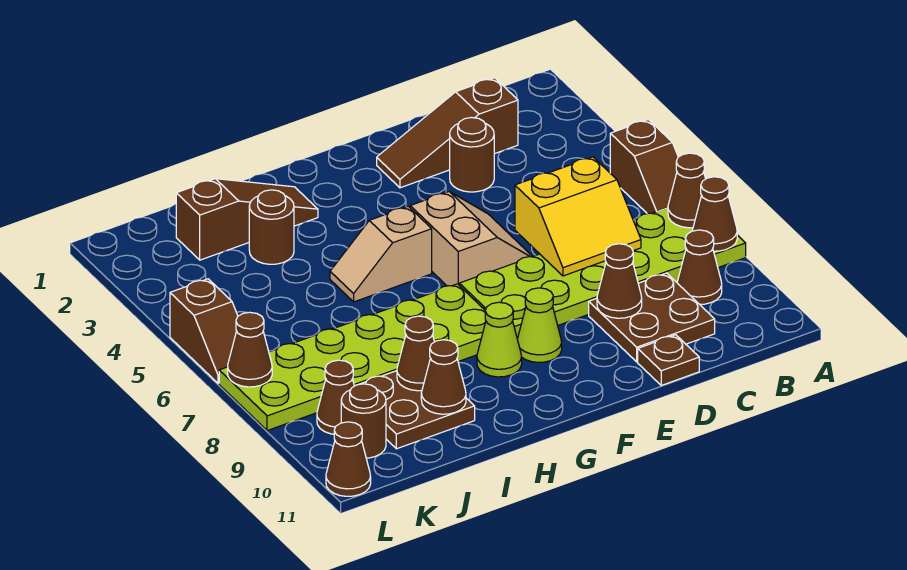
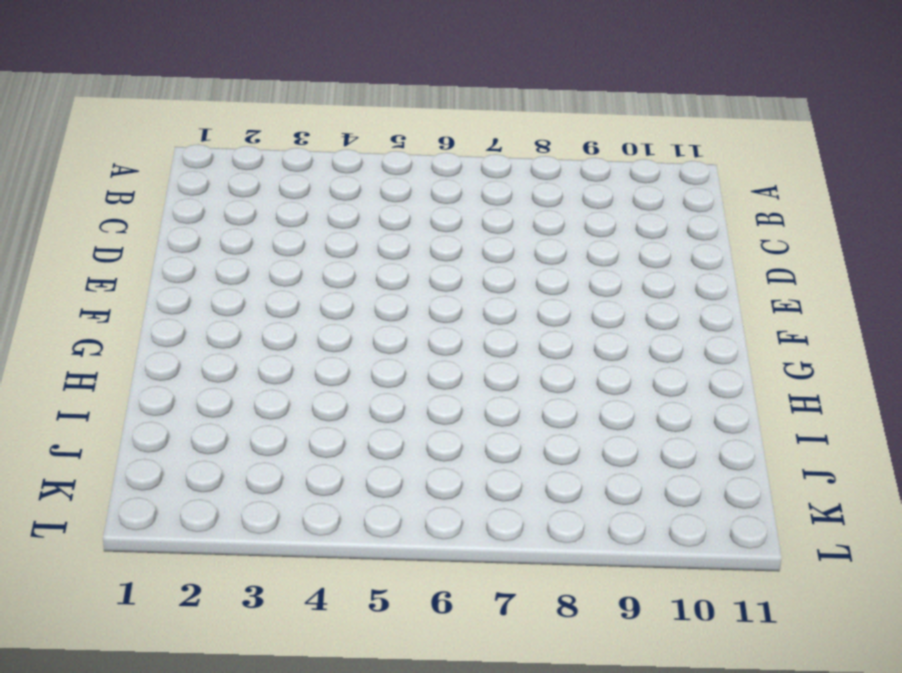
none -> brown slope A5:A6 level 1 top 5
none -> lime plate A7:F8 level 1
none -> brown cone B9 level 1

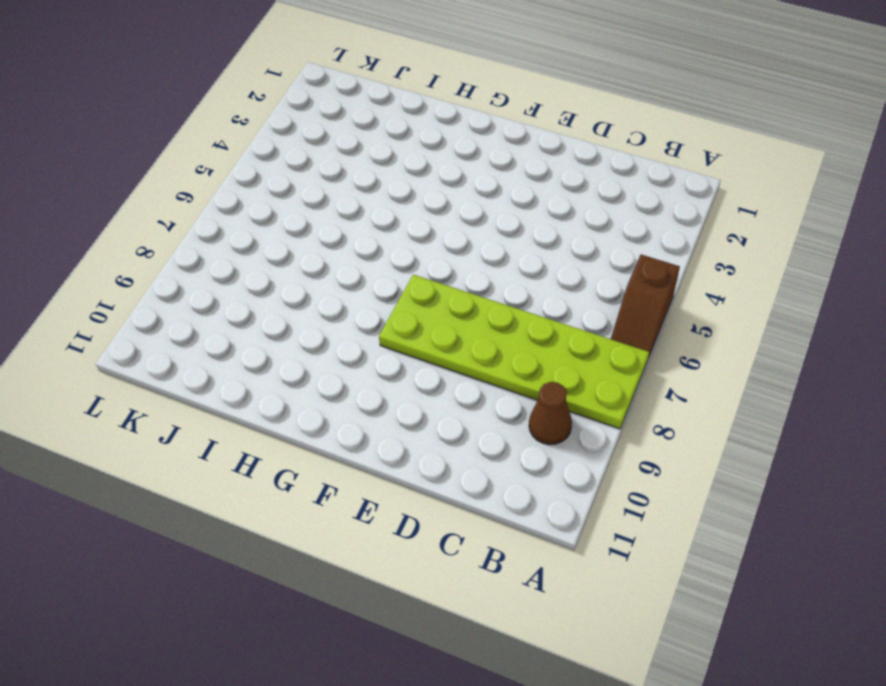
none -> brown slope C2:E2 level 1 top C
none -> brown plate C9:D10 level 1
none -> brown round brick D3 level 1

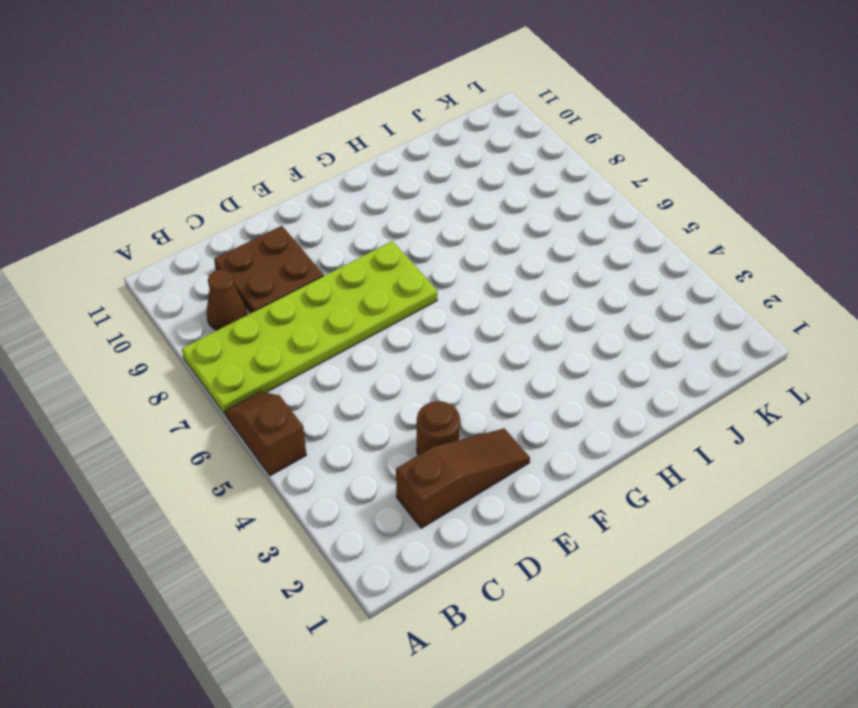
none -> brown plate D11 level 1
none -> tan slope E5:F6 level 1 top F
none -> lime cone F9 level 1

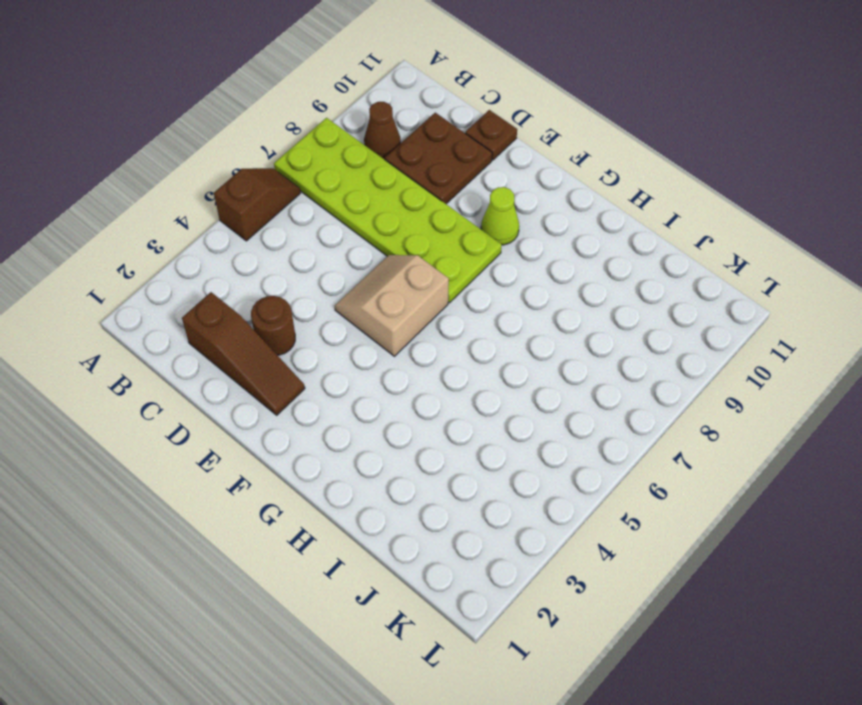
none -> tan slope G5:H5 level 1 top G
none -> lime plate G7:L8 level 1
none -> lime cone G9 level 1

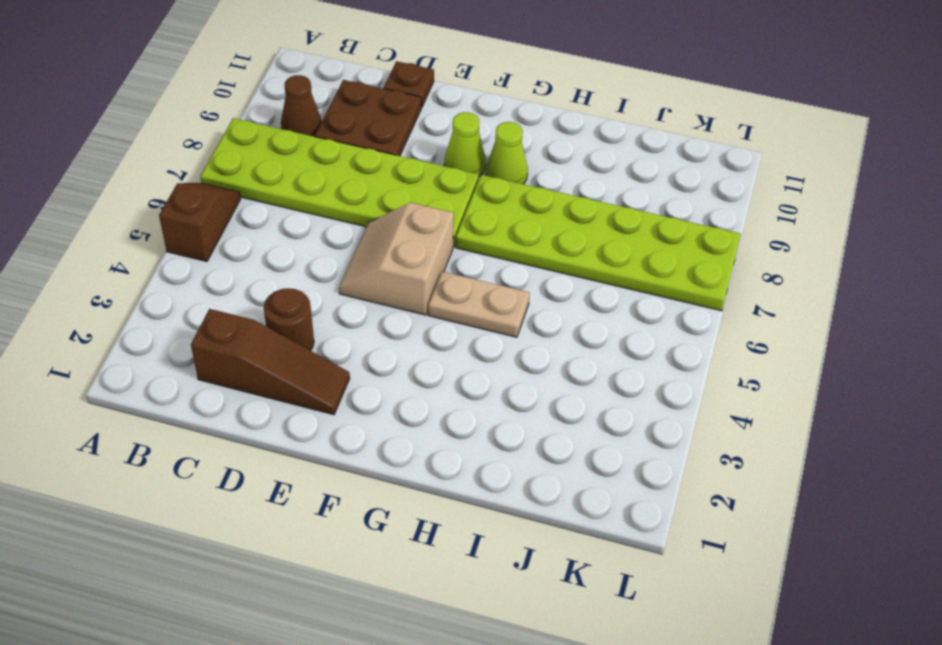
tan plate G5:H5 level 1 -> tan slope G5:H5 level 1 top G
none -> brown slope H2:J2 level 1 top J
none -> brown round brick I3 level 1
none -> brown plate I9:J10 level 1

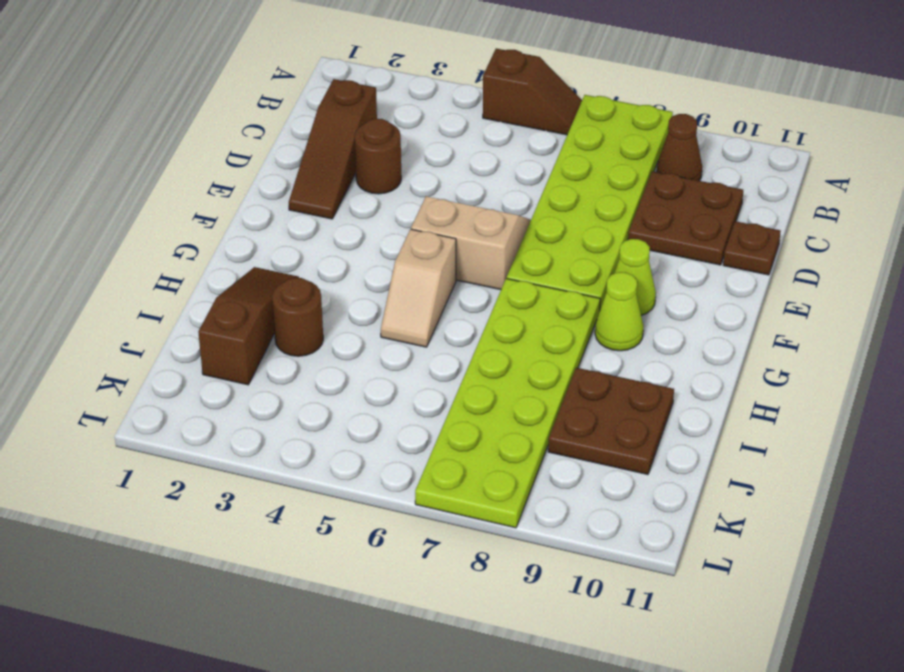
none -> brown cone K9 level 1
none -> brown round brick K10 level 1
none -> brown slope L5:L6 level 1 top 5

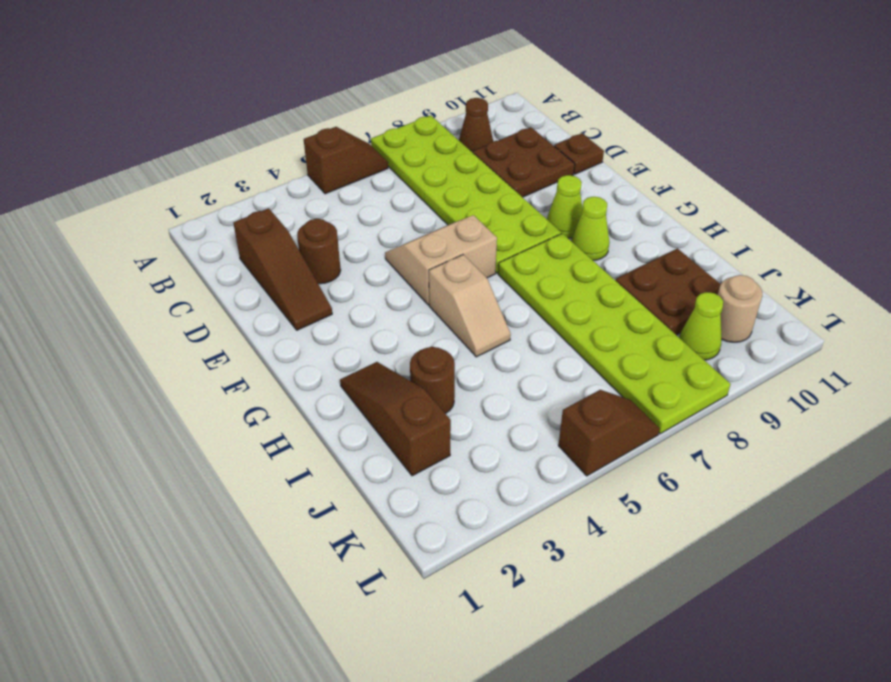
lime cone K9 level 1 -> brown cone K9 level 1
tan round brick K10 level 1 -> brown round brick K10 level 1
none -> brown cone L11 level 1
none -> brown cone A7 level 2
none -> brown cone A8 level 2

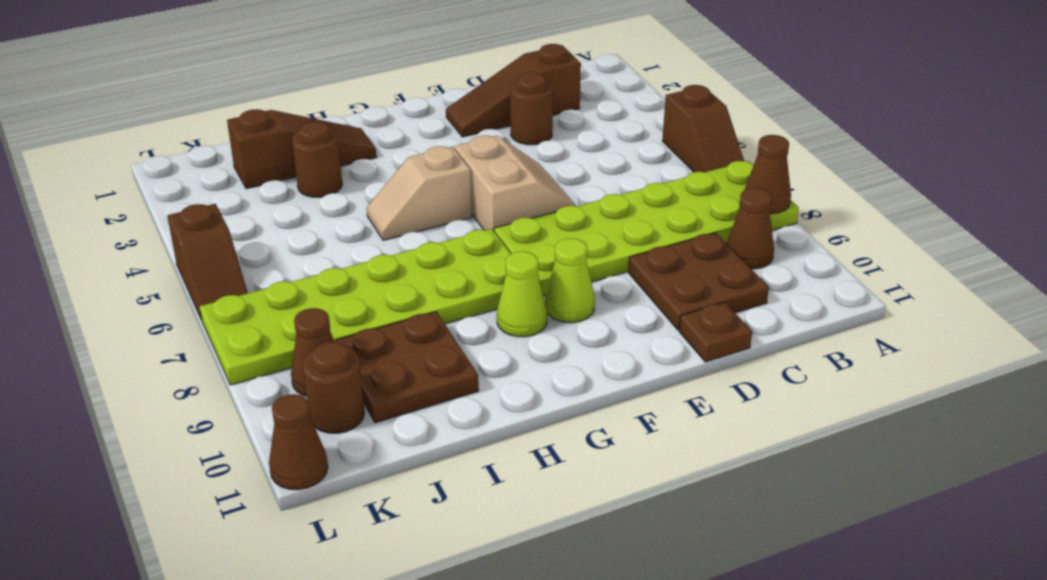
none -> brown cone A7 level 2
none -> yellow slope C6:D7 level 2 top 6
none -> brown cone D9 level 2

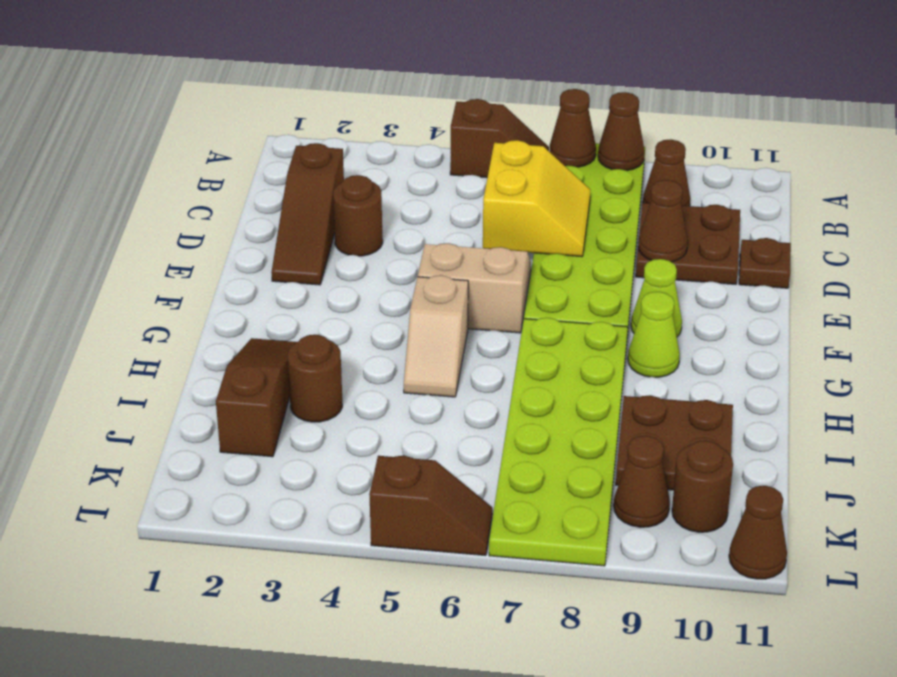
none -> brown cone I9 level 2
none -> brown cone I10 level 2
none -> brown cone L7 level 2

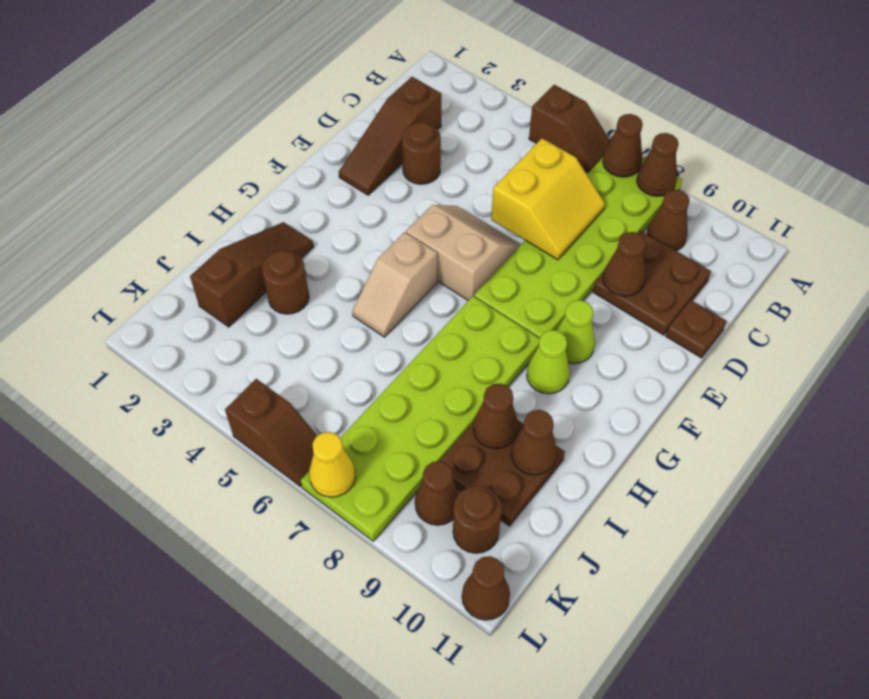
yellow cone L7 level 2 -> brown cone L7 level 2

